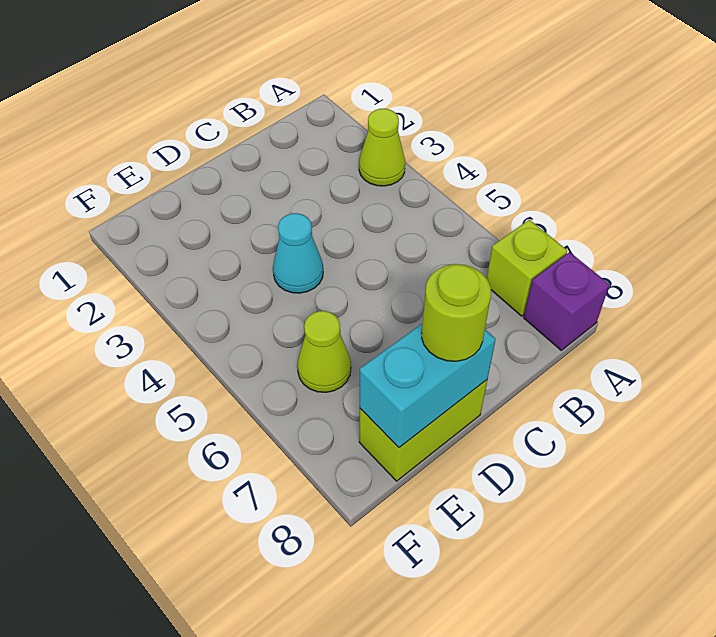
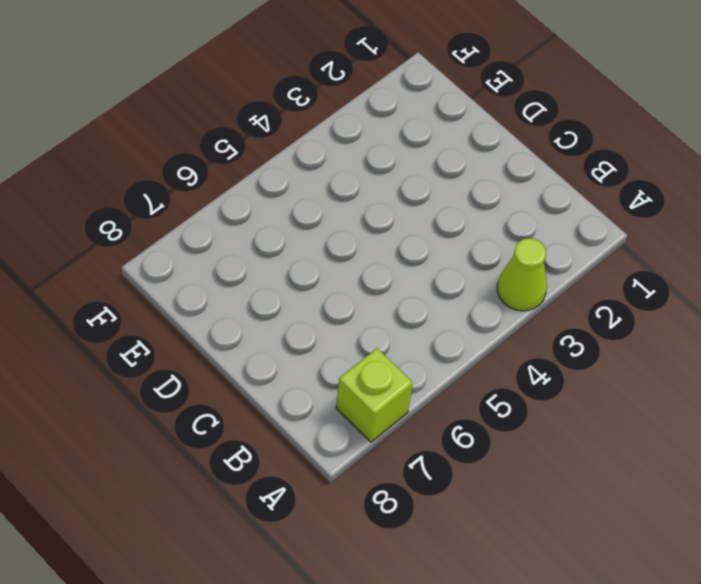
none -> purple brick A8 level 1
none -> cyan cone D4 level 1

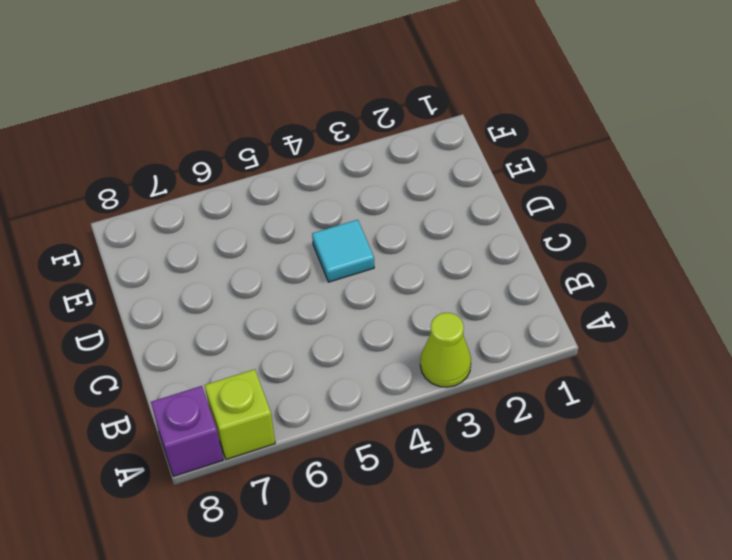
cyan tile D4 level 1 -> cyan cone D4 level 1
none -> lime brick D8:E8 level 1
none -> lime cone E6 level 1

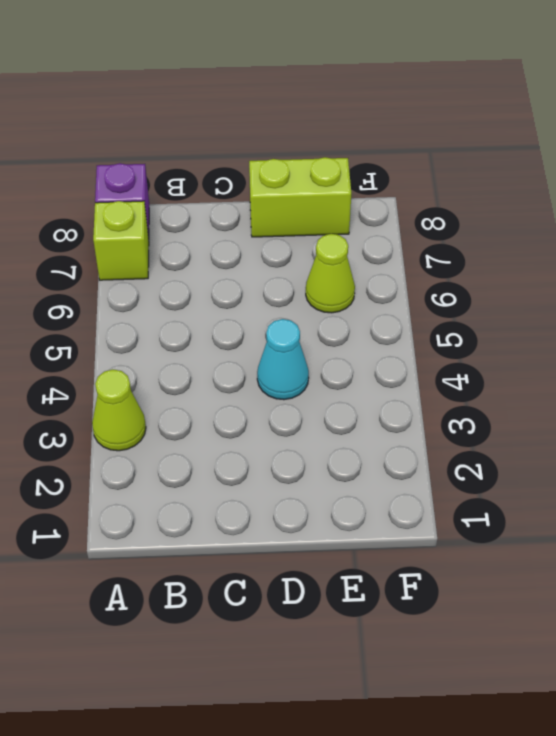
none -> cyan brick D8:E8 level 2
none -> lime round brick D8 level 3

